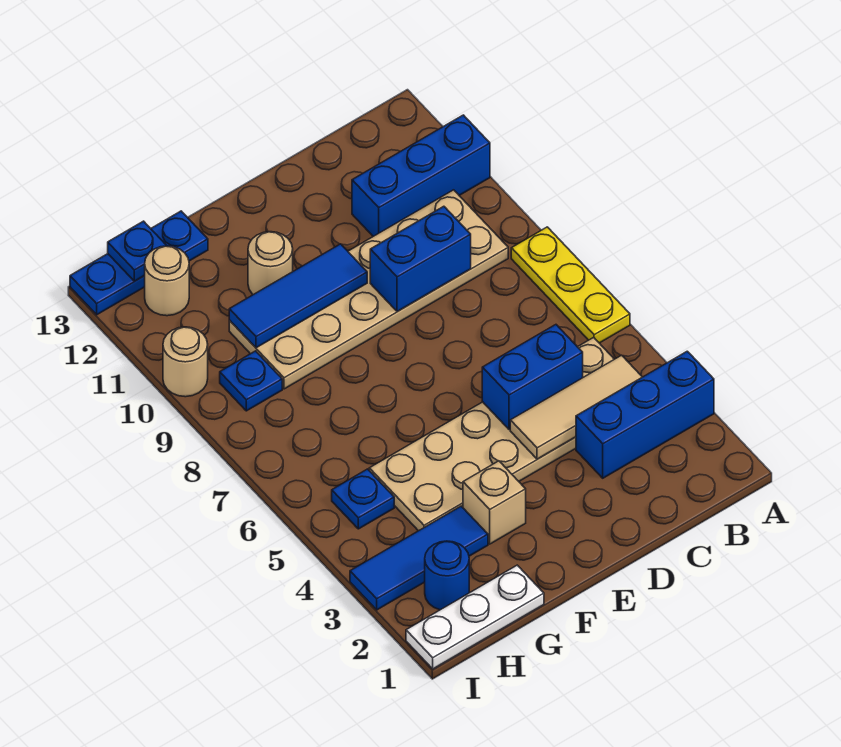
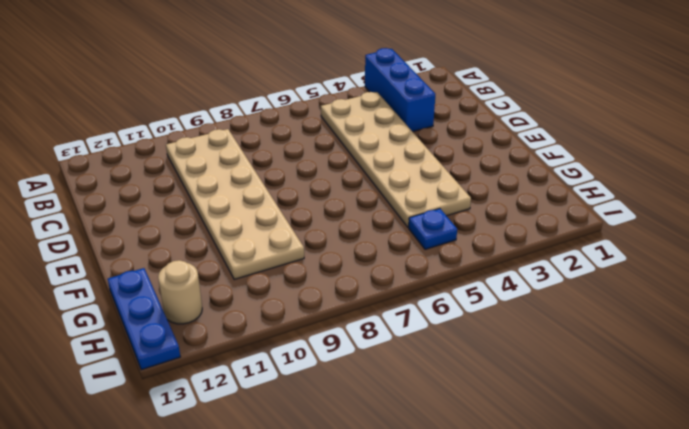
none -> yellow plate A6:A8 level 1
none -> blue brick A11:C11 level 1
none -> tan brick F3 level 1

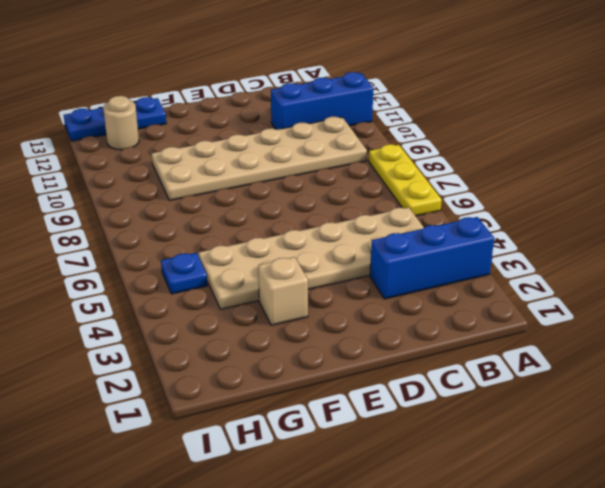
none -> tan round brick F11 level 1
none -> white plate G1:I1 level 1
none -> blue tile G3:I3 level 1

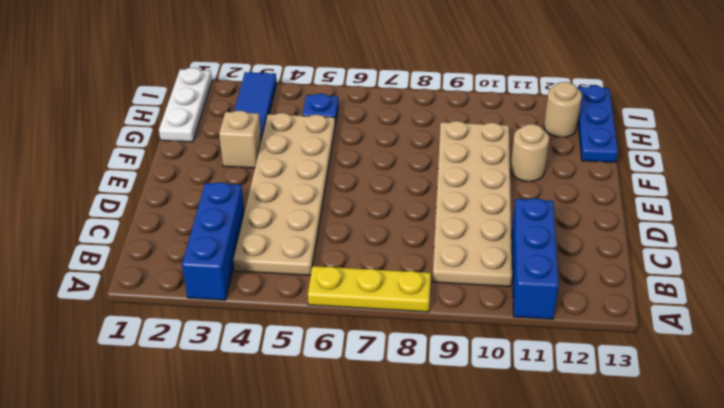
none -> blue round brick H2 level 1
none -> blue plate H9 level 1
none -> tan round brick I10 level 1

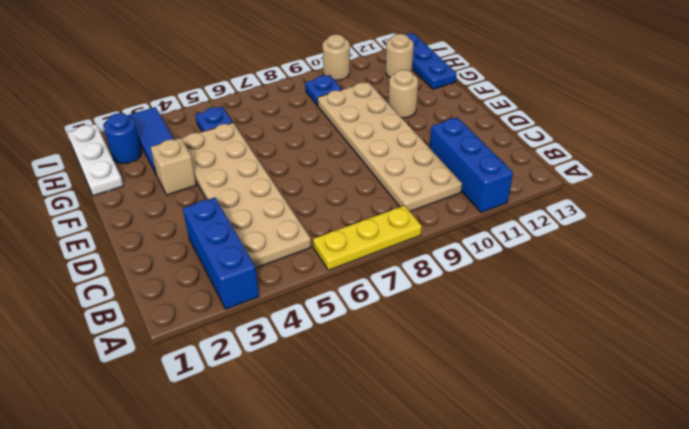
none -> tan tile B4:D4 level 2
none -> blue brick C5:D5 level 2
none -> blue brick C9:D9 level 2

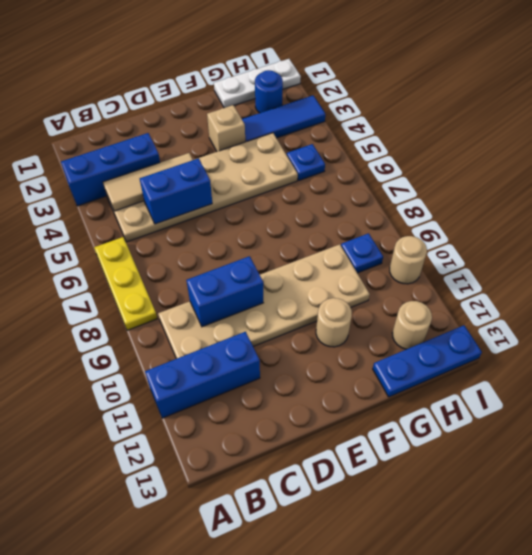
none -> blue tile E10:G10 level 2
none -> blue plate H13 level 2

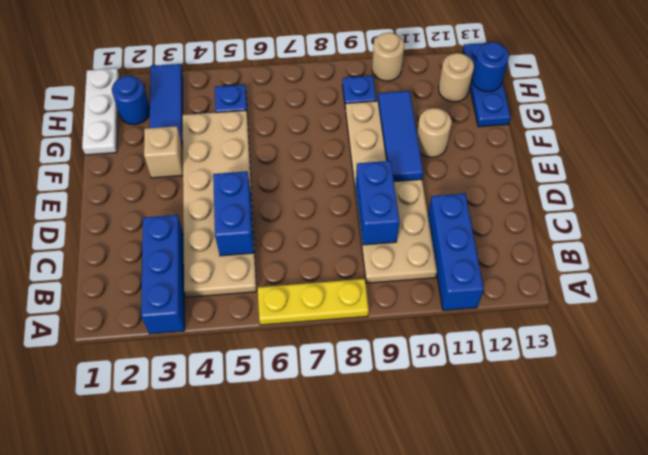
blue round brick H13 level 2 -> blue plate H13 level 2
none -> tan tile B4:D4 level 2

